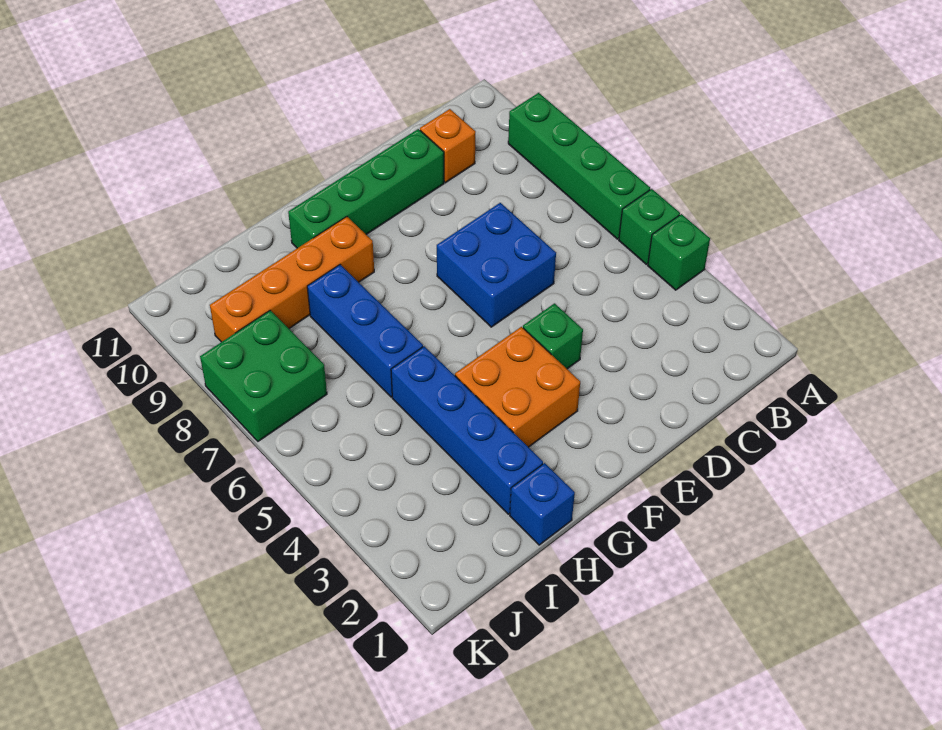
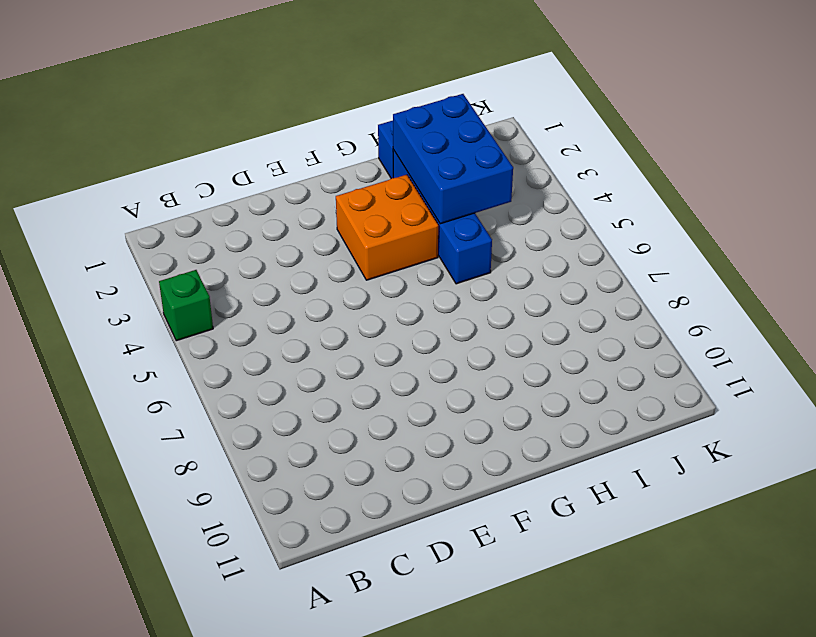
blue brick H2:I4 level 2 -> none
none -> green brick A5 level 1
none -> green brick A6:A9 level 1
none -> orange brick C10 level 1

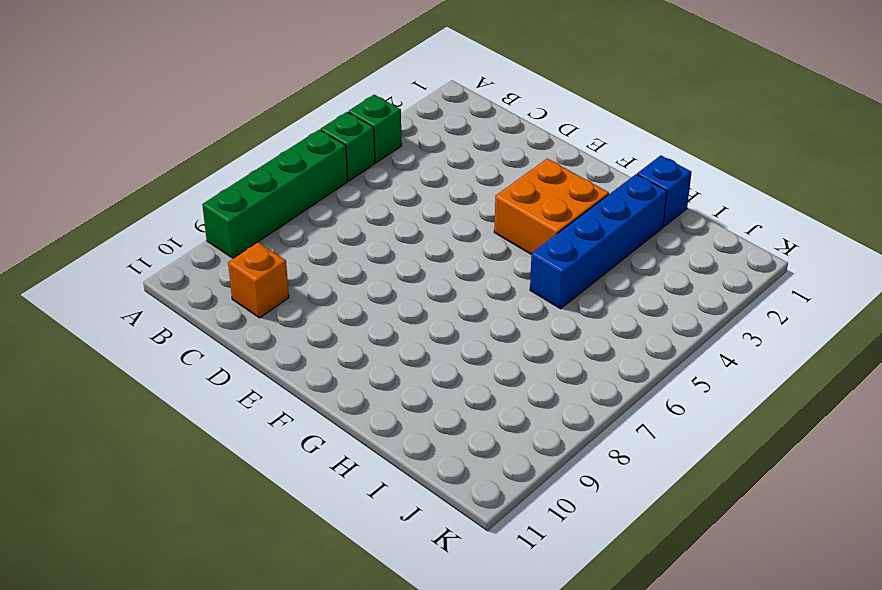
none -> blue brick D6:E7 level 1
none -> green brick D10:G10 level 1
none -> green brick E4 level 1

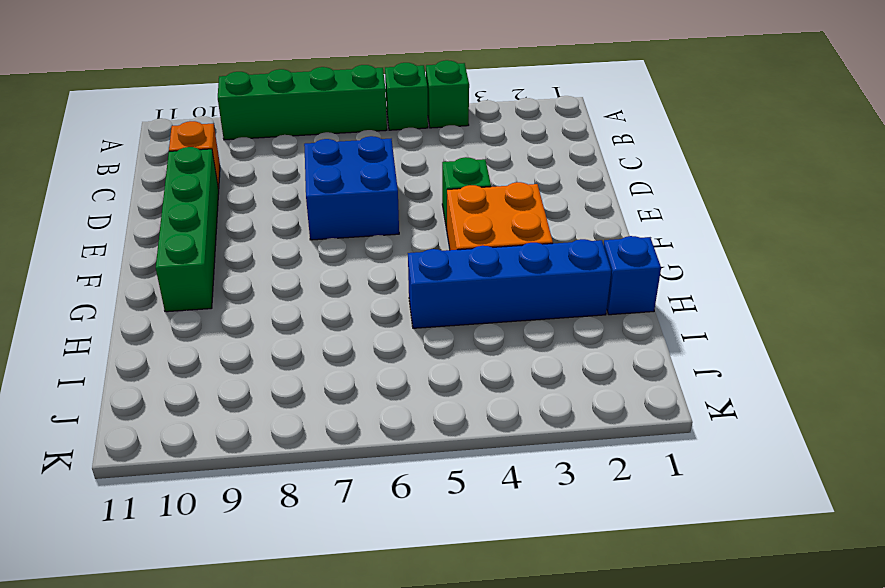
none -> orange brick G9:J9 level 1
none -> blue brick H6:H8 level 1
none -> green brick J7:K8 level 1

